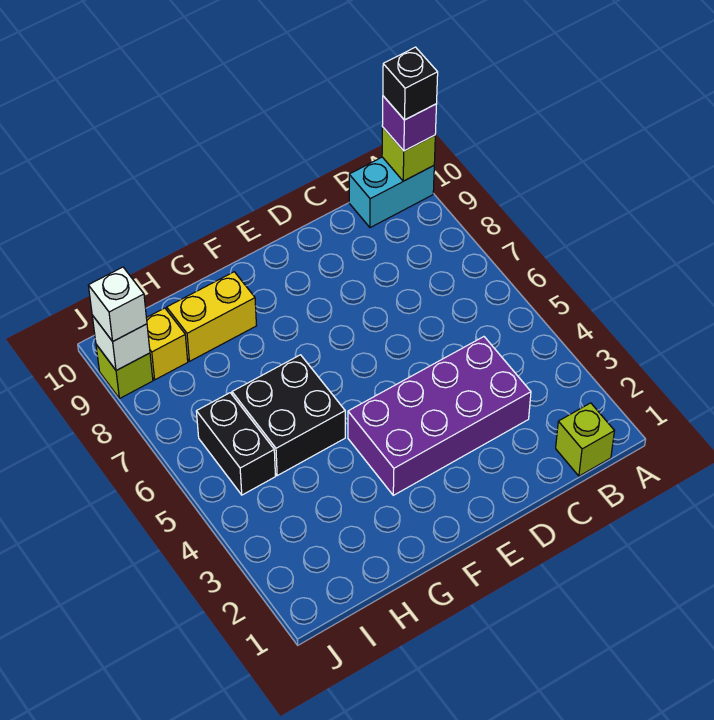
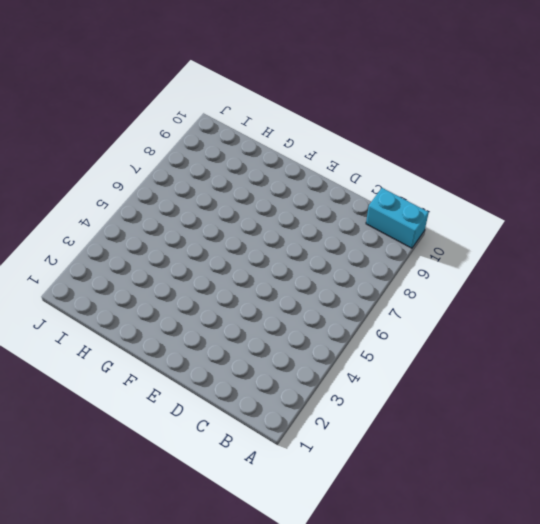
none -> lime brick B1 level 1
none -> purple brick C3:F4 level 1
none -> black brick G5:H6 level 1

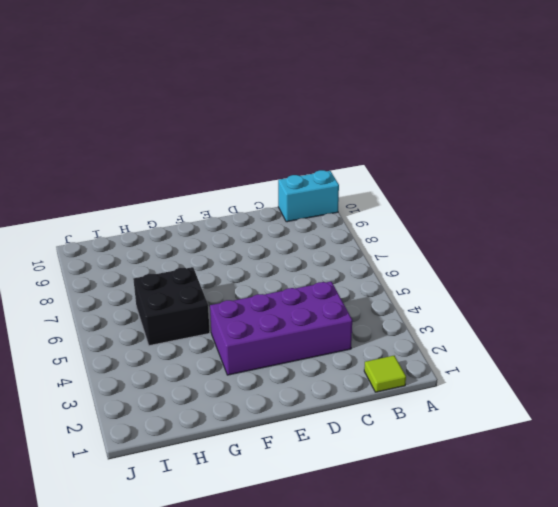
lime tile B1 level 1 -> lime brick B1 level 1
none -> yellow brick G9:H9 level 1
none -> black brick I5:I6 level 1
none -> yellow brick I9 level 1

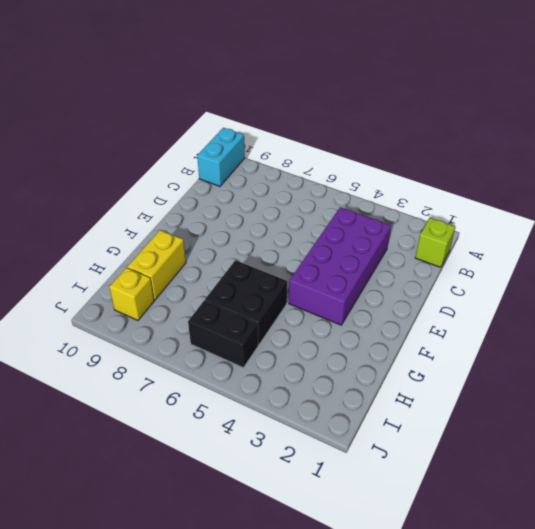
none -> lime brick J9 level 1
none -> lime brick A10 level 2
none -> white brick J9 level 2

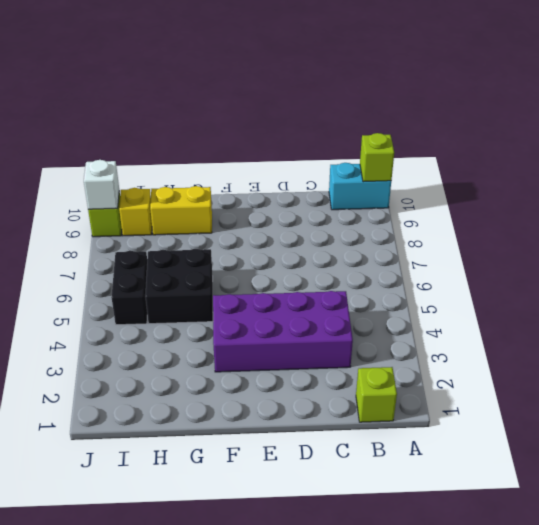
none -> purple brick A10 level 3
none -> white brick J9 level 3
none -> black brick A10 level 4

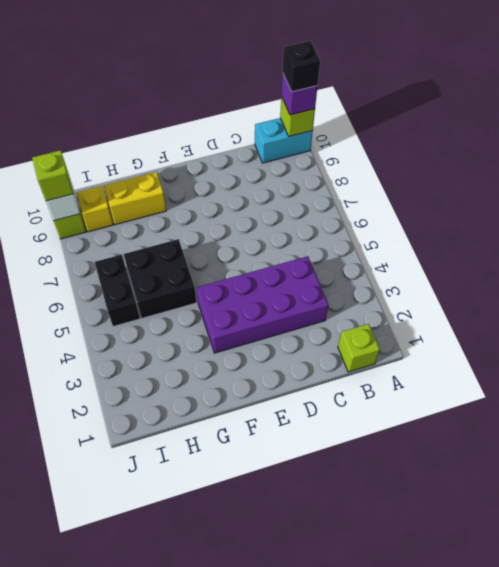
lime brick J9 level 3 -> white brick J9 level 3

